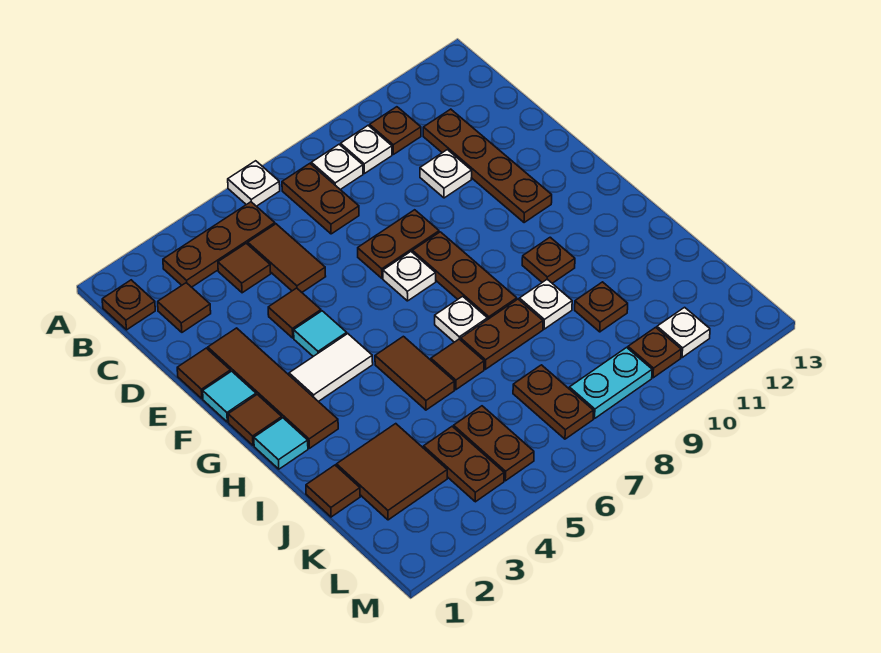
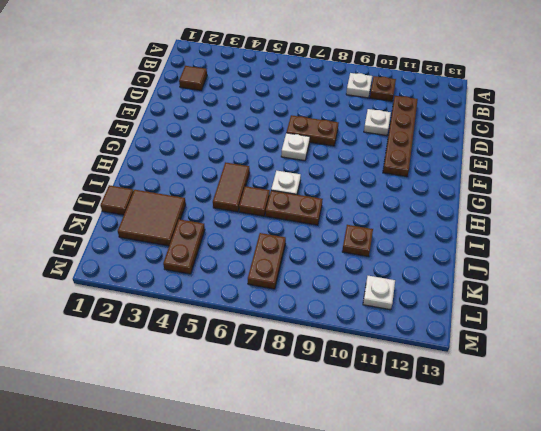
none -> white plate A6 level 1
none -> brown plate B1 level 1
none -> brown plate B3:B5 level 1
none -> brown plate B7:C7 level 1

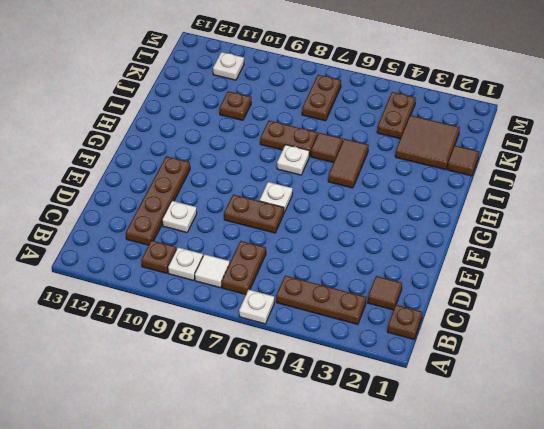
white tile B8 level 1 -> white plate B8 level 1
none -> brown tile C4 level 1
none -> brown tile C5:D5 level 1
none -> brown tile E1 level 1
none -> brown tile E2:H2 level 1

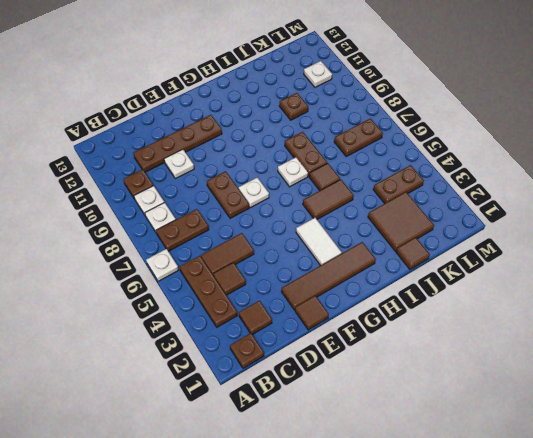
none -> brown tile E4 level 1
none -> cyan tile F1 level 1
none -> cyan tile F4 level 1
none -> brown plate F8:H8 level 1

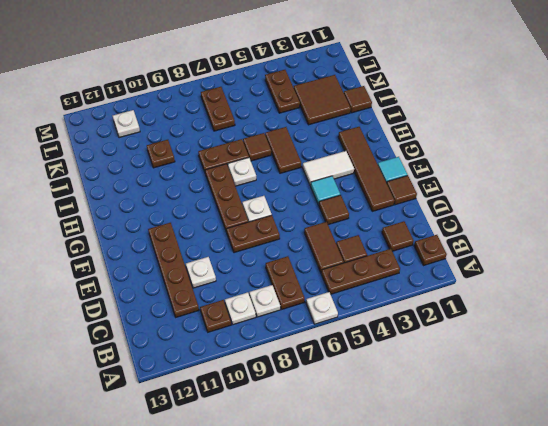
none -> brown tile G1 level 1
none -> cyan tile H1 level 1
none -> brown plate H10 level 1
none -> white plate I9 level 1

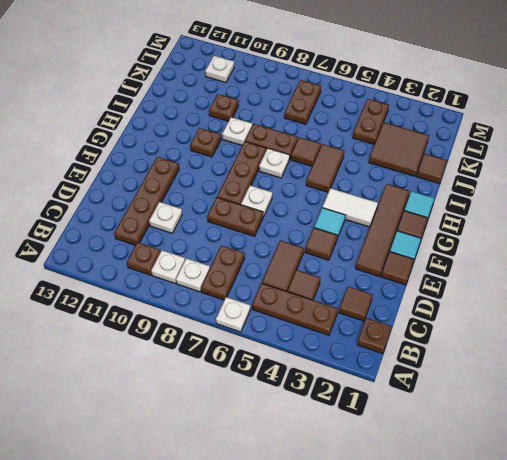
none -> brown plate K5:L5 level 1
none -> cyan plate L8:L9 level 1
none -> brown plate L10 level 1

